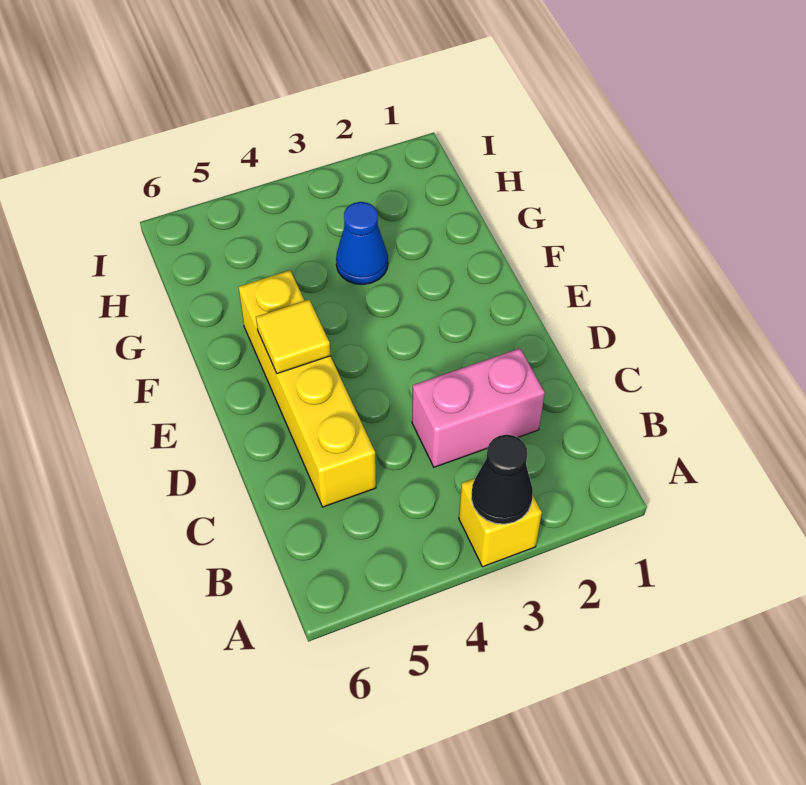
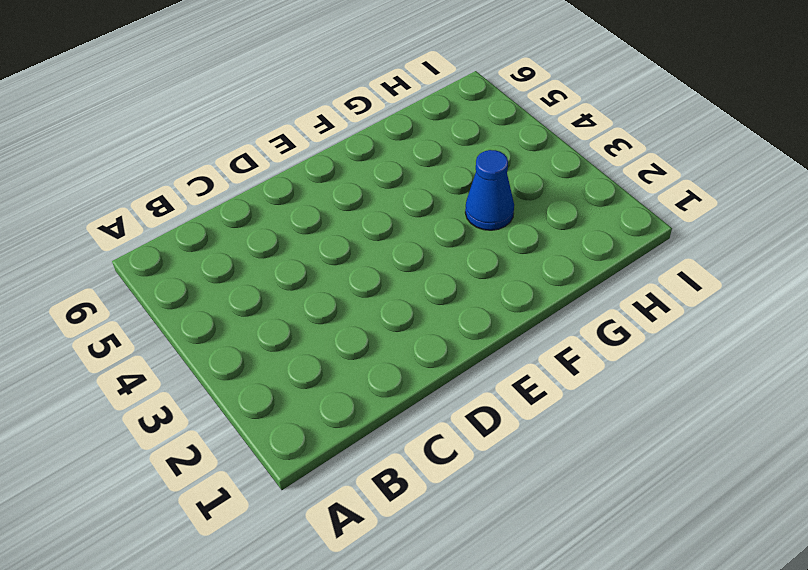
none -> yellow brick A3 level 1
none -> pink brick C2:C3 level 1

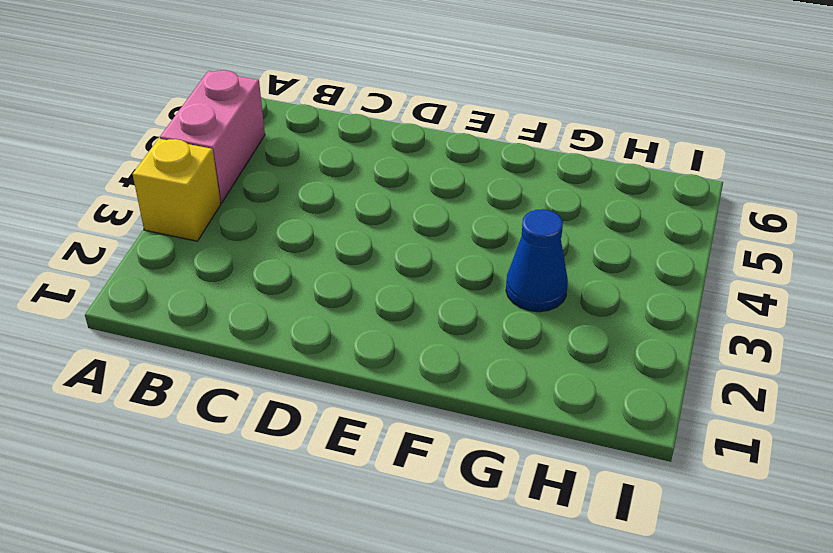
pink brick A4:A5 level 1 -> pink brick C2:C3 level 1
none -> yellow brick C5:F5 level 1
none -> black cone A3 level 2

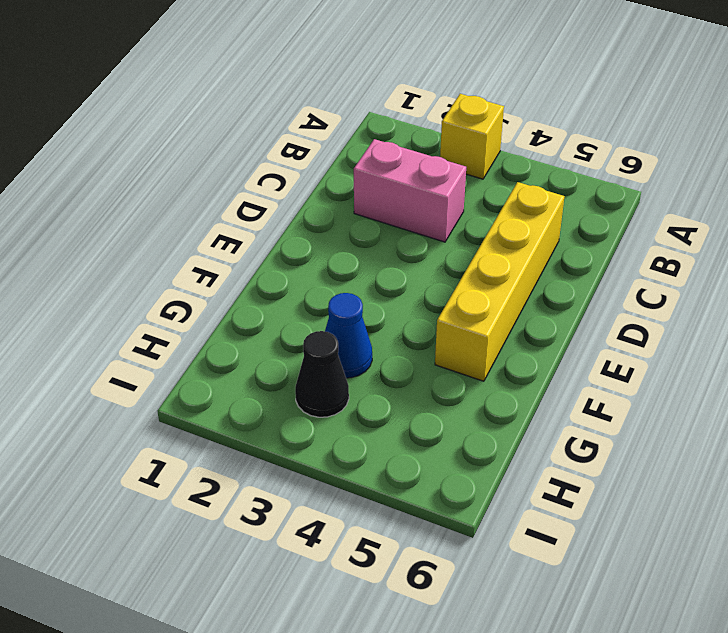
black cone H3 level 1 -> black cone A3 level 2
none -> yellow tile E5 level 2

